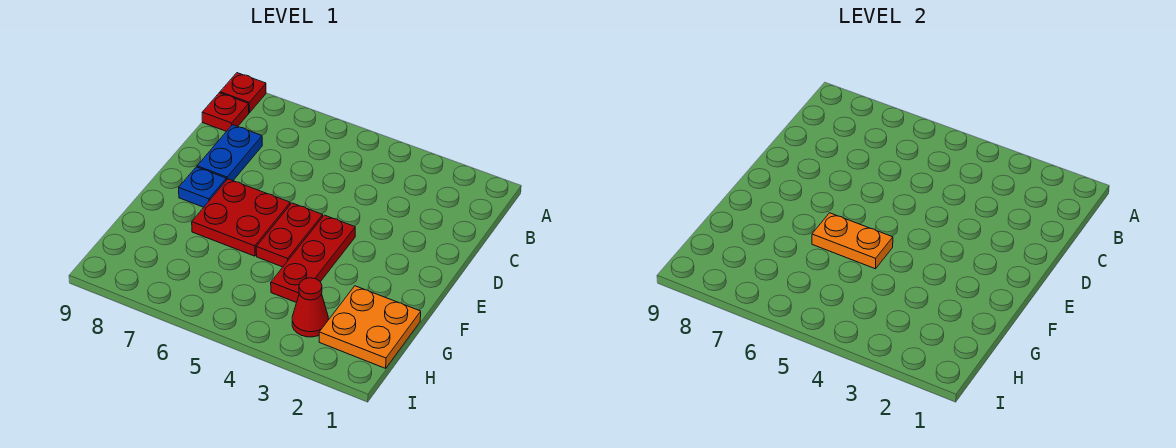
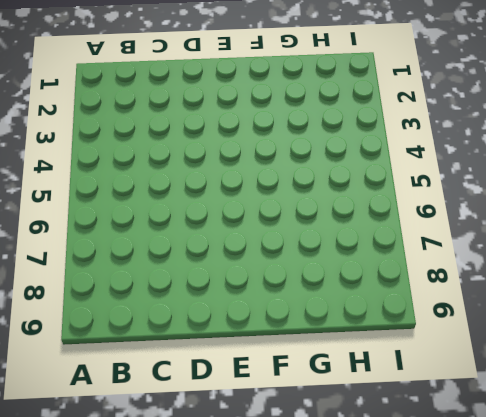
none -> red plate A9 level 1
none -> red plate B9 level 1

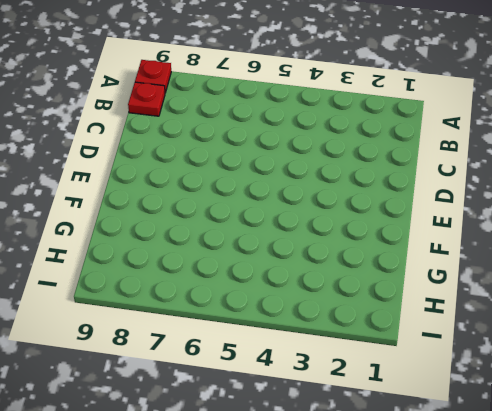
none -> blue plate C8:D8 level 1
none -> red plate E4:G4 level 1

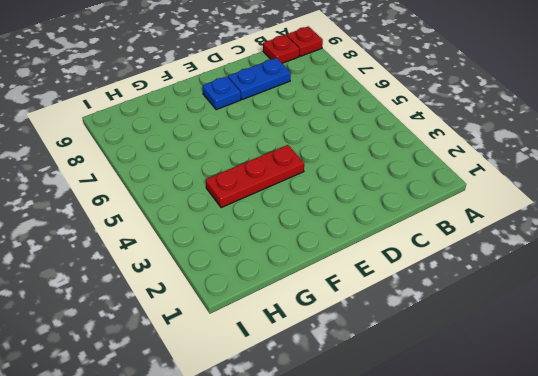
none -> red plate E5:F5 level 1
none -> red plate E6:F7 level 1

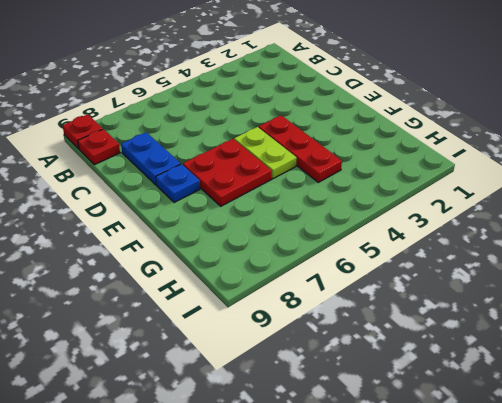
lime plate E5:F5 level 1 -> red plate E5:F5 level 1
none -> orange plate G1:H2 level 1
none -> red cone H3 level 1

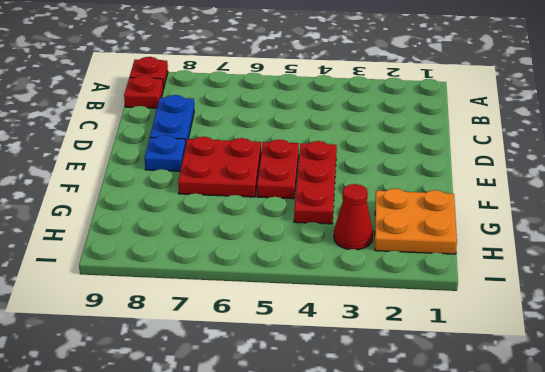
none -> orange plate F5:F6 level 2

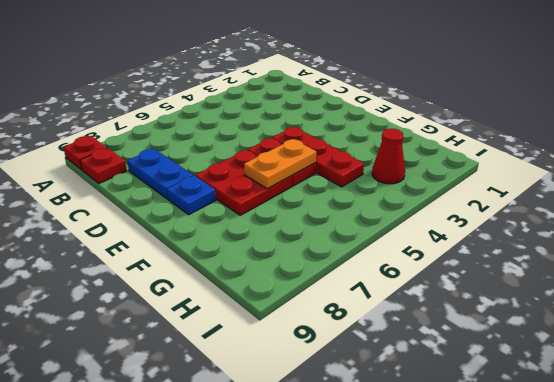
none -> orange plate G1:H2 level 1

